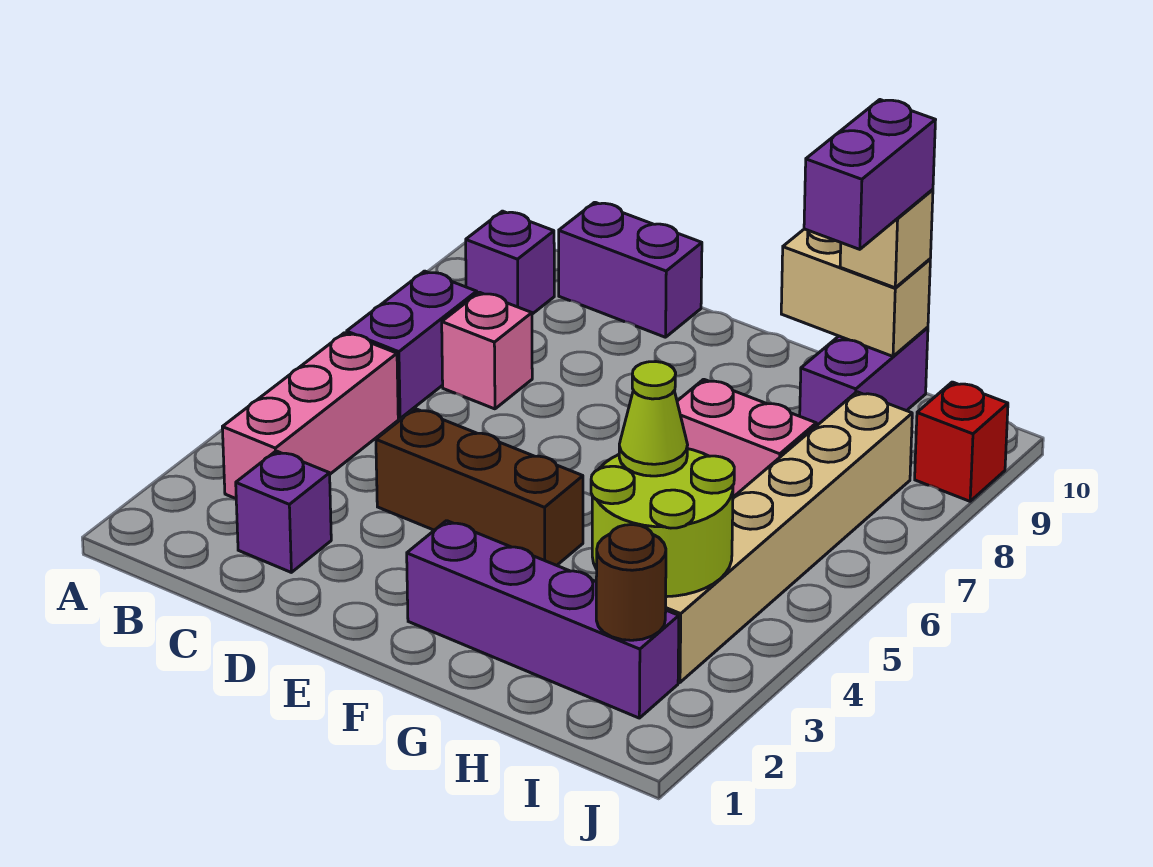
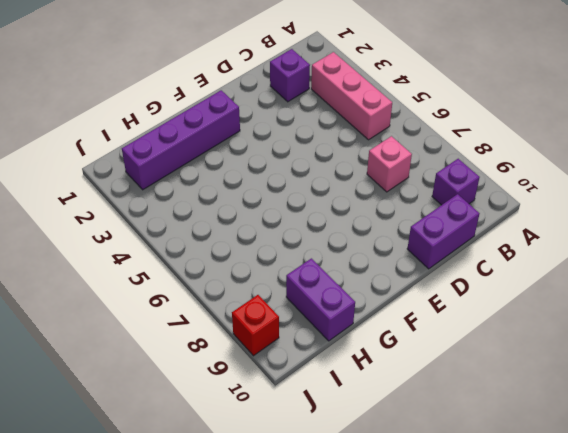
none -> purple brick B6:B7 level 1
none -> brown brick D4:F4 level 1
none -> pink brick G7:H7 level 1

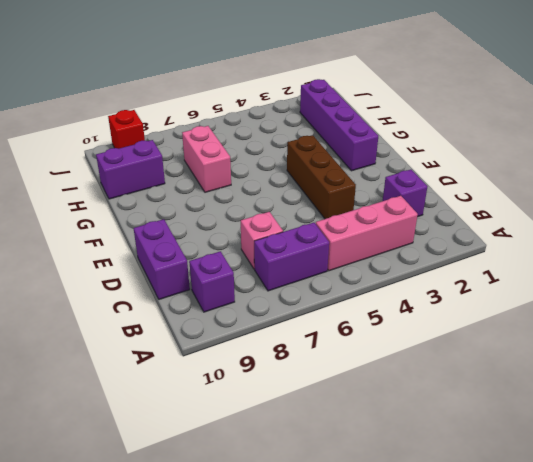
none -> tan brick I3:I8 level 1
none -> tan brick G10:H10 level 2
none -> lime round brick H3:I4 level 2

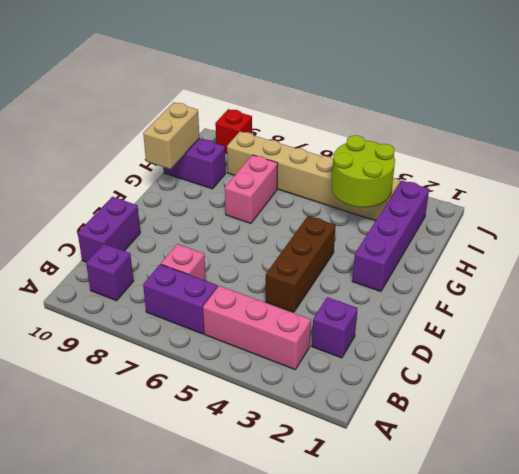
none -> brown round brick I2 level 2
none -> lime cone H4 level 3
none -> tan brick H10 level 3

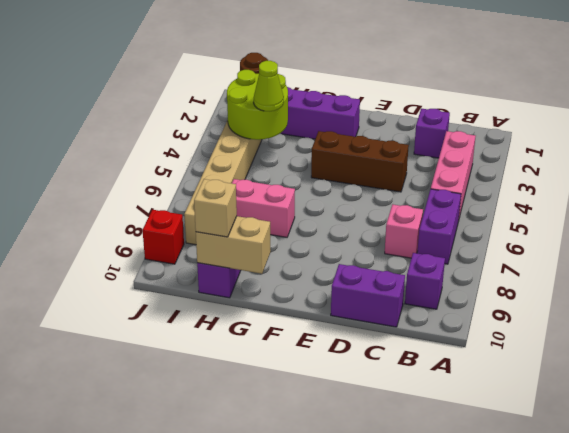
none -> purple brick H9:H10 level 4

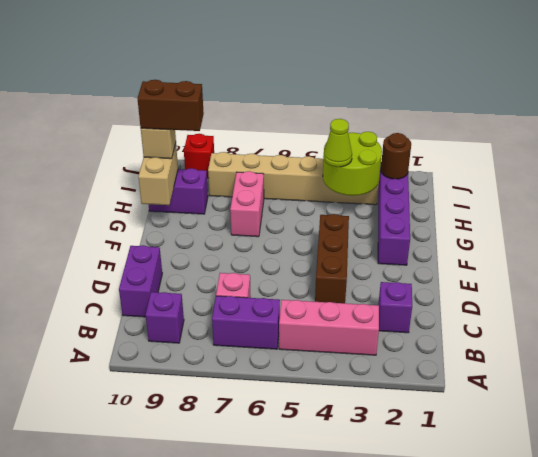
brown brick H9:H10 level 4 -> purple brick H9:H10 level 4

